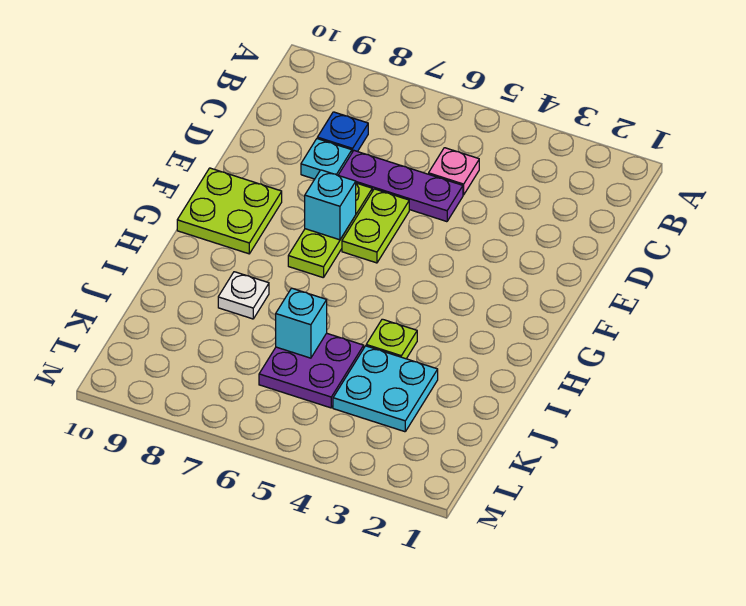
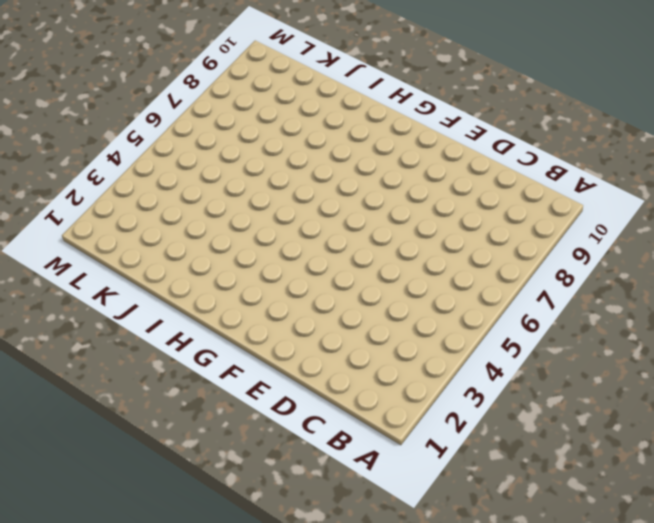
none -> pink plate C5 level 1
none -> blue plate C8 level 1
none -> purple plate D5:D7 level 1

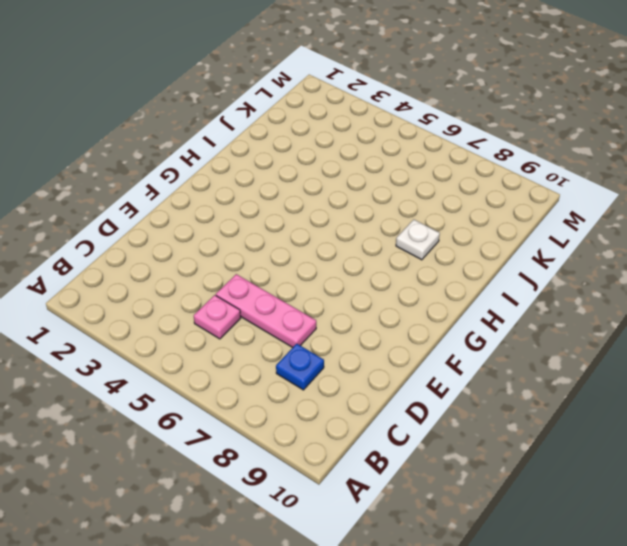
pink plate D5:D7 level 1 -> purple plate D5:D7 level 1
none -> cyan plate D8 level 1
none -> lime plate E6:F6 level 1
none -> lime plate E7:G7 level 1

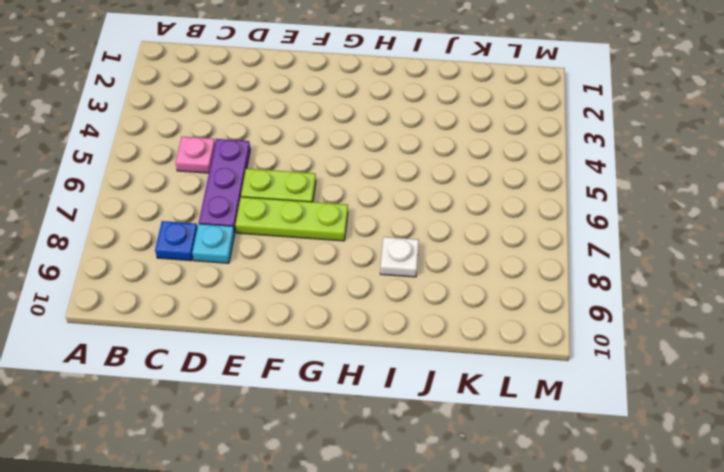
none -> lime plate F9:G10 level 1
none -> lime plate I4 level 1
none -> cyan plate J3:K4 level 1

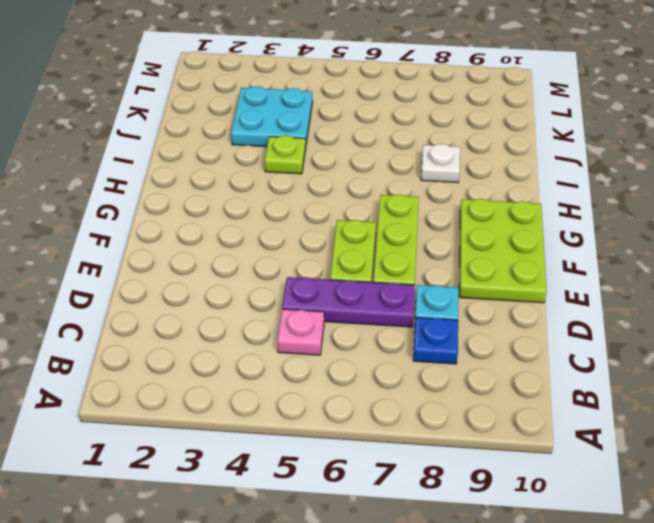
lime plate E9:G10 level 1 -> lime plate F9:G10 level 1
none -> purple plate J5:K6 level 1
none -> cyan brick F7 level 2
none -> cyan brick J6 level 2

